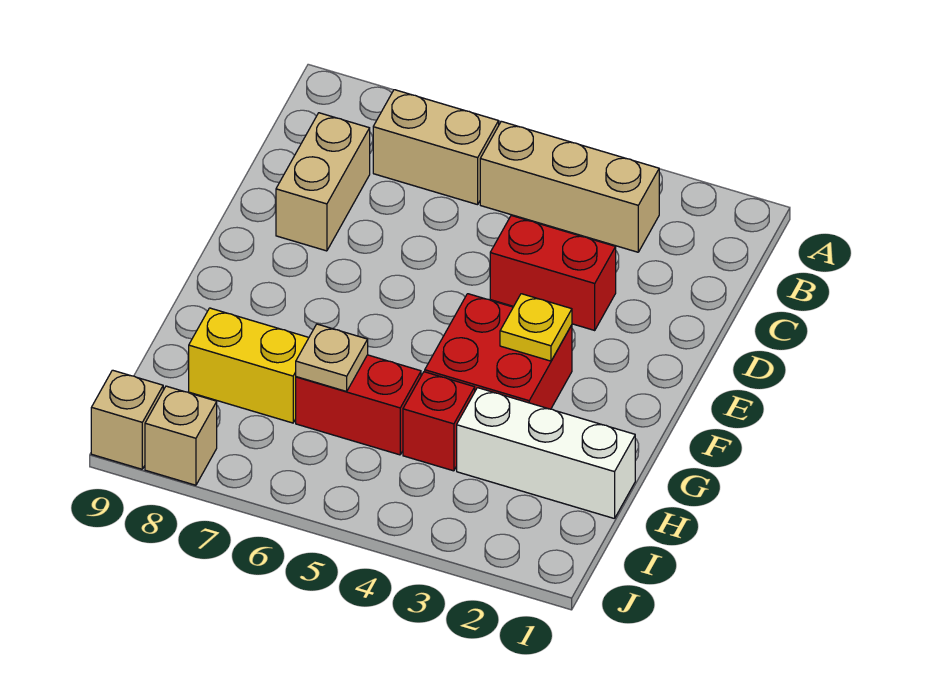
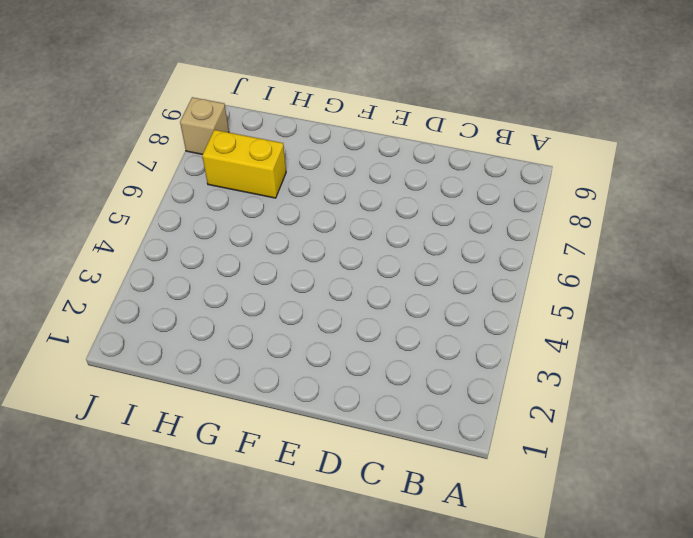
yellow brick H7:I7 level 1 -> yellow brick H7:H8 level 1
none -> tan brick B3:B5 level 1
none -> tan brick B6:B7 level 1
none -> tan brick C8:D8 level 1

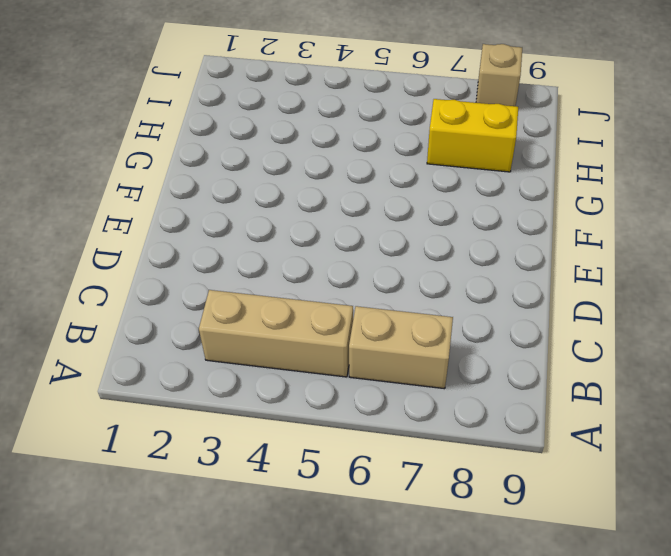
none -> tan brick C8:D8 level 1
none -> red brick D3:D4 level 1
none -> red brick F3:G4 level 1

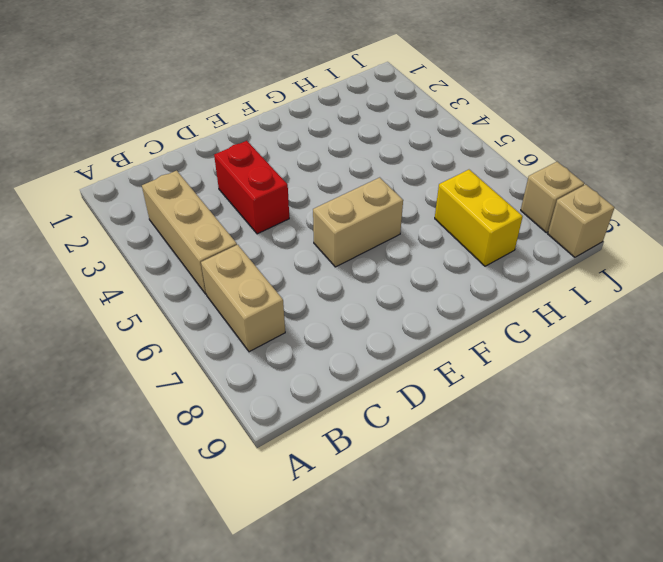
tan brick E6:F6 level 1 -> tan brick C8:D8 level 1
none -> red brick F3:G4 level 1
none -> white brick H1:H3 level 1
none -> red brick H4 level 1

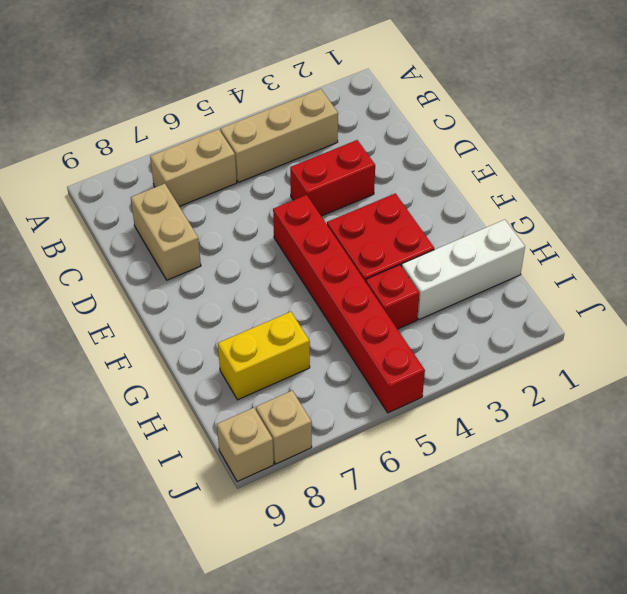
red brick E5:J5 level 1 -> red brick H5:H6 level 1
none -> yellow plate F3 level 2
none -> tan plate H6 level 2

